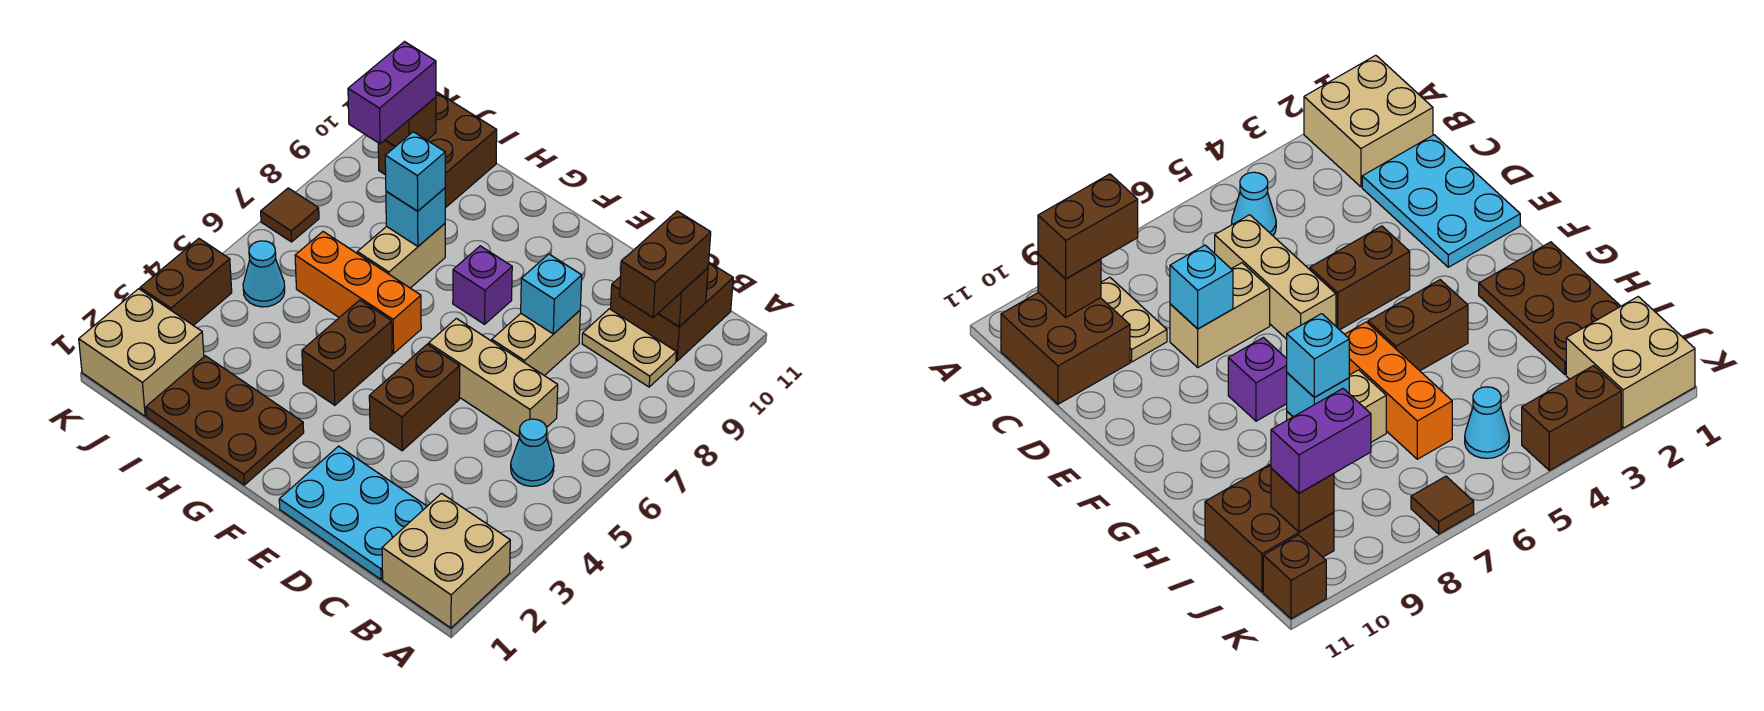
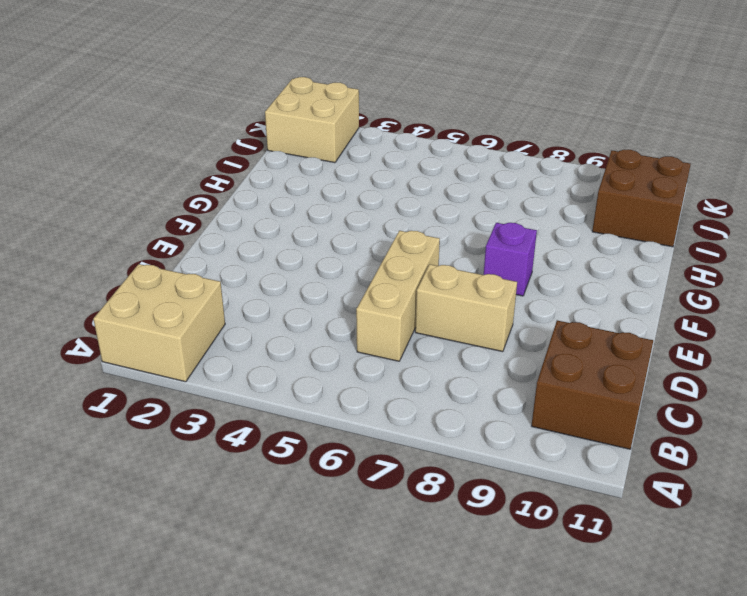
none -> cyan cone B5 level 1
none -> tan plate B9:C9 level 1
none -> cyan plate C1:E2 level 1

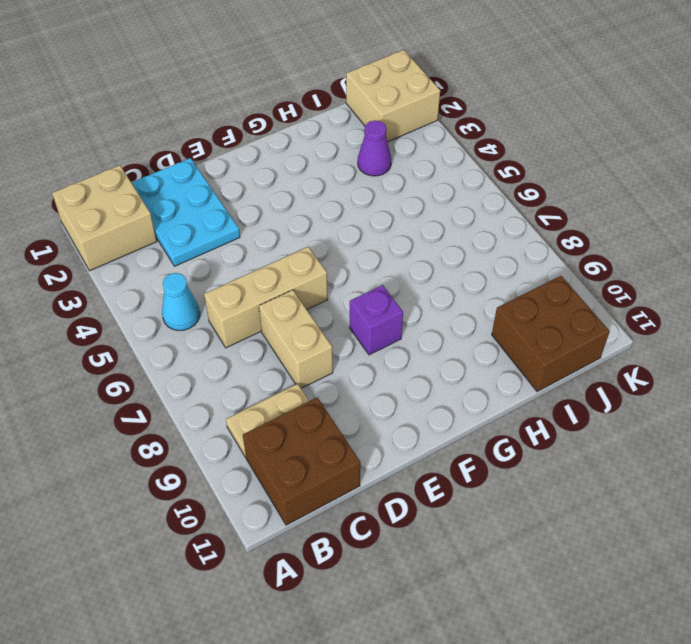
cyan plate C1:D3 level 1 -> cyan plate C1:E2 level 1
purple cone I3 level 1 -> none
none -> brown brick E4:E5 level 1
none -> brown plate G1:I2 level 1
none -> brown brick G4:G5 level 1

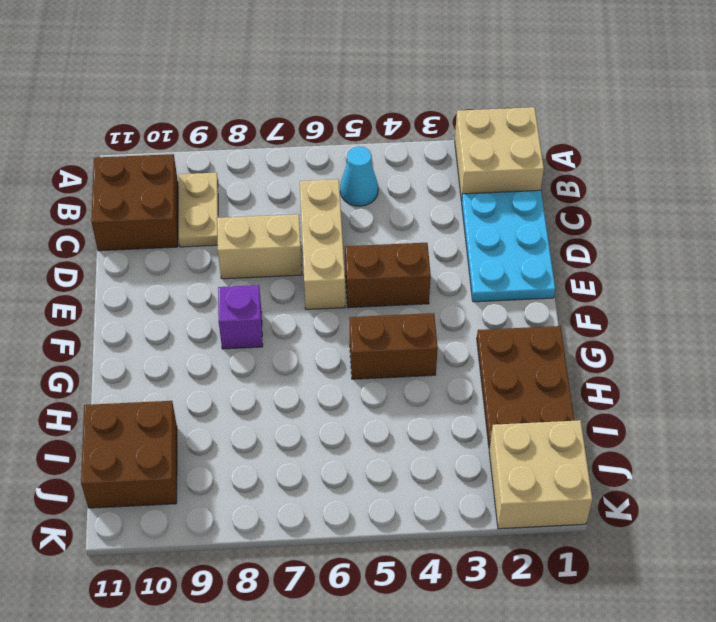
none -> orange brick G6:I6 level 1
none -> tan brick H7:H8 level 1
none -> cyan cone J5 level 1

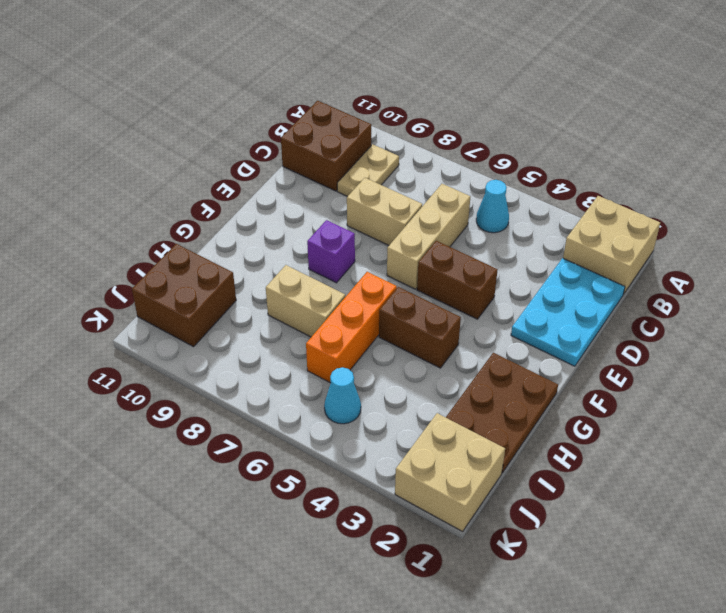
none -> brown brick K3:K4 level 1
none -> brown tile K7 level 1
none -> brown brick K11 level 1

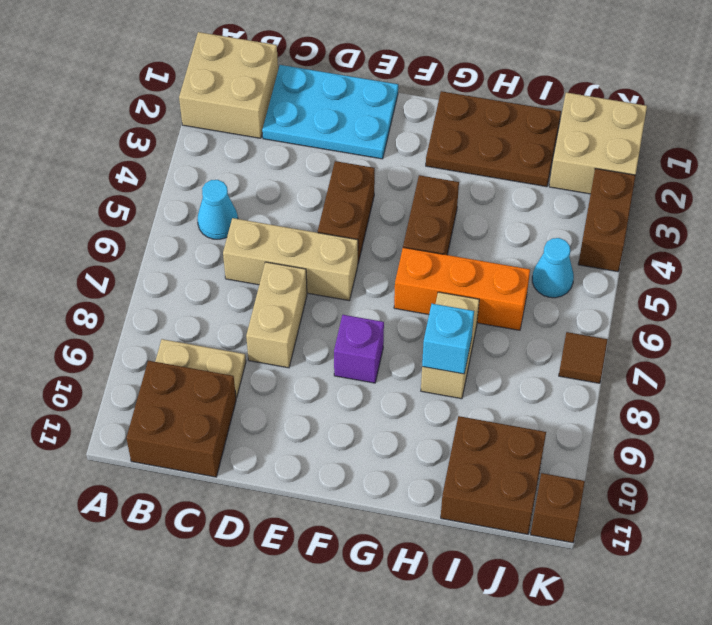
none -> brown brick B10 level 2
none -> cyan brick D8 level 2
none -> brown brick J10 level 2

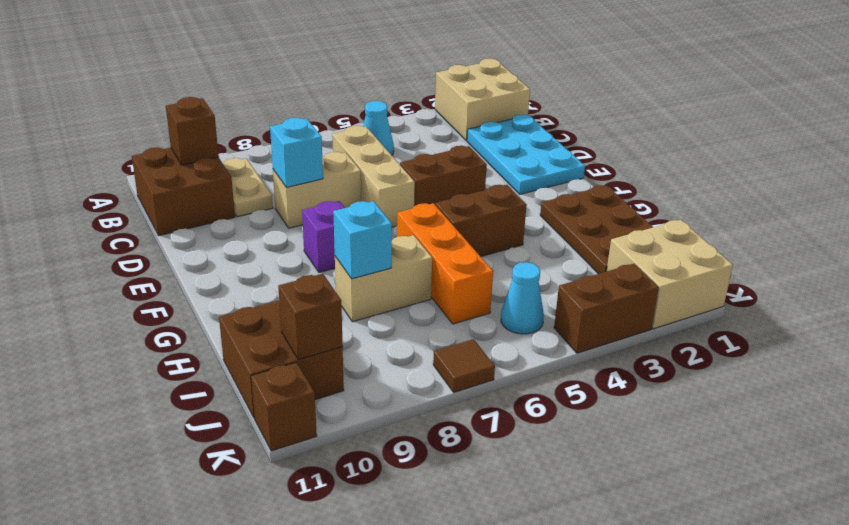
none -> brown brick B9:B10 level 3
none -> cyan brick H8 level 3
none -> purple brick J9:J10 level 3

